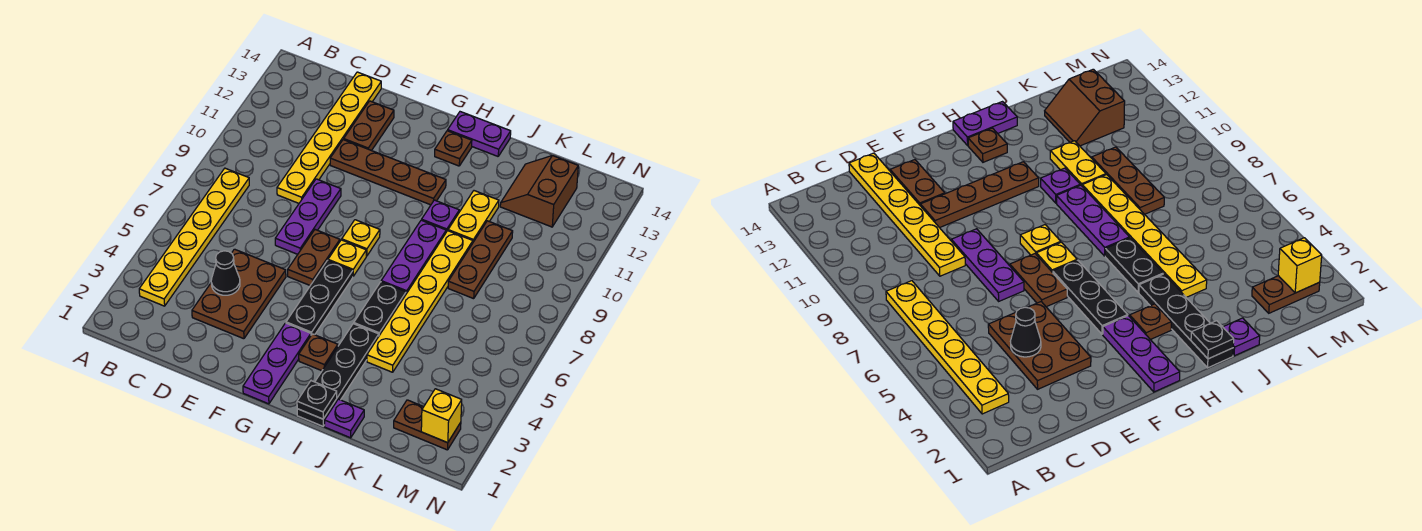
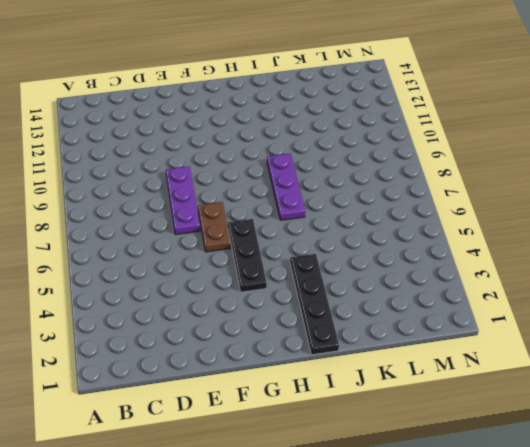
none -> yellow plate B3:B8 level 1
none -> brown plate D3:E5 level 1
none -> yellow plate D9:D14 level 1

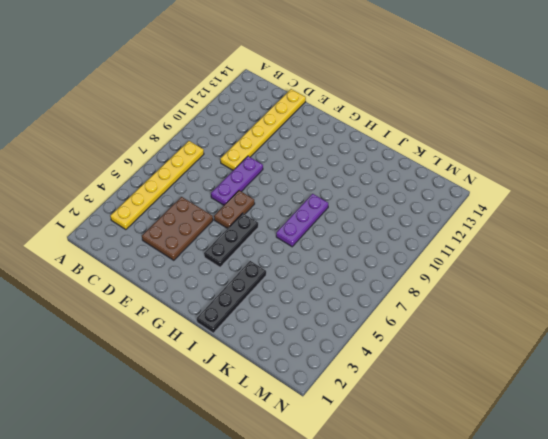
none -> brown plate E11:H11 level 1
none -> brown plate E12:E13 level 1
none -> purple plate G1:G3 level 1

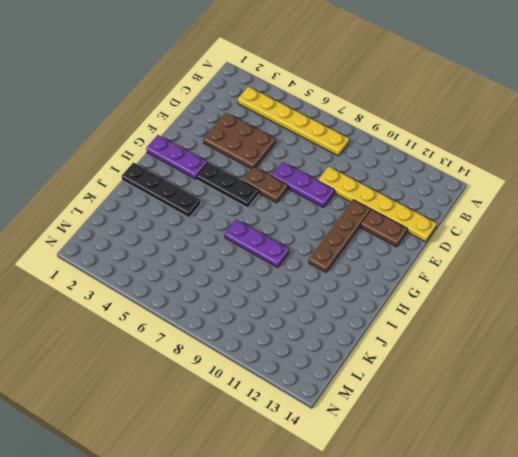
none -> yellow plate G7 level 1
none -> yellow plate G8 level 1
none -> brown plate H3 level 1

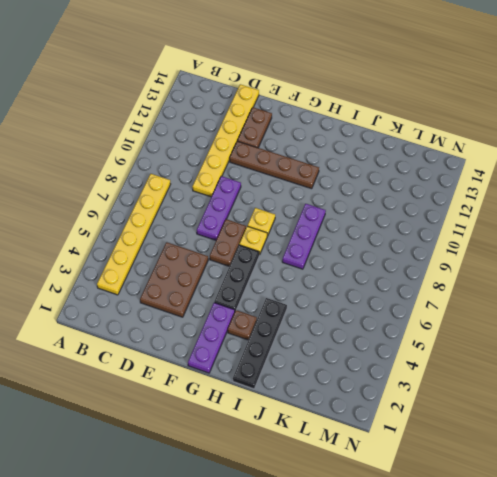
none -> brown plate H13 level 1
none -> purple plate H14:I14 level 1
none -> black plate I5:I6 level 1

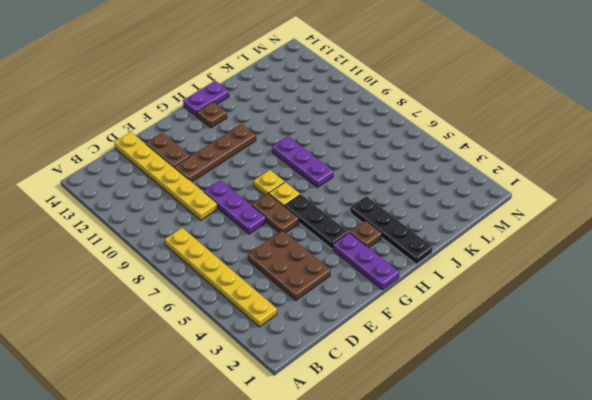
none -> black plate I5:I6 level 1
none -> purple plate I10 level 1
none -> purple plate J1 level 1

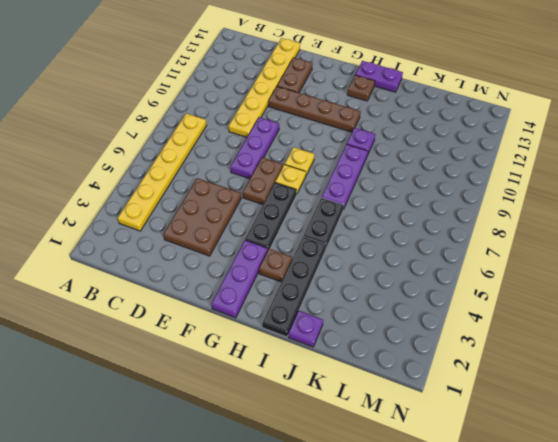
none -> yellow plate J4:J9 level 1
none -> yellow plate J10:J11 level 1
none -> brown plate K8:K10 level 1

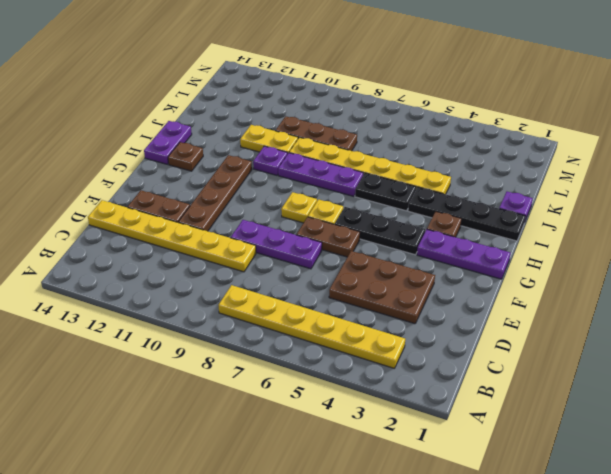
none -> brown slope K12:L13 level 1 top L
none -> brown plate L2:M2 level 1
none -> black cone D4 level 2

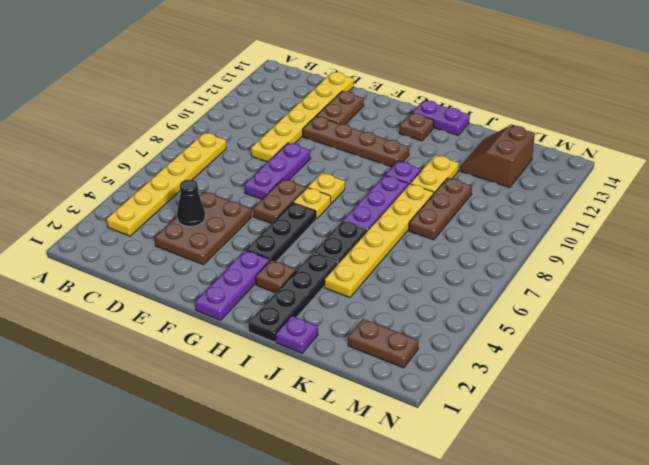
none -> black plate I1 level 2
none -> yellow brick M2 level 2

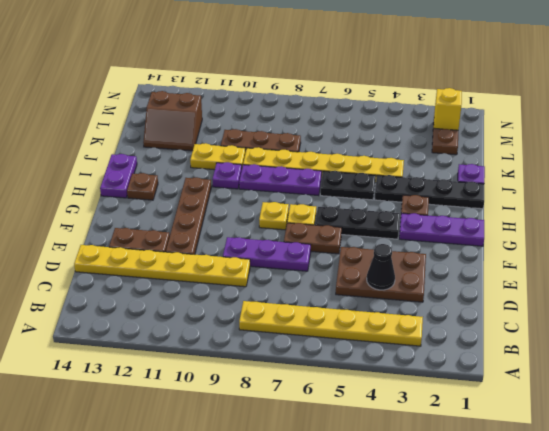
none -> black plate I1 level 2

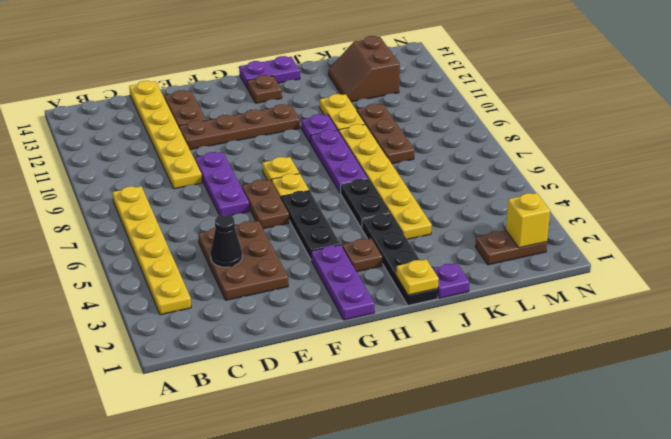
yellow plate I1 level 2 -> black plate I1 level 2

